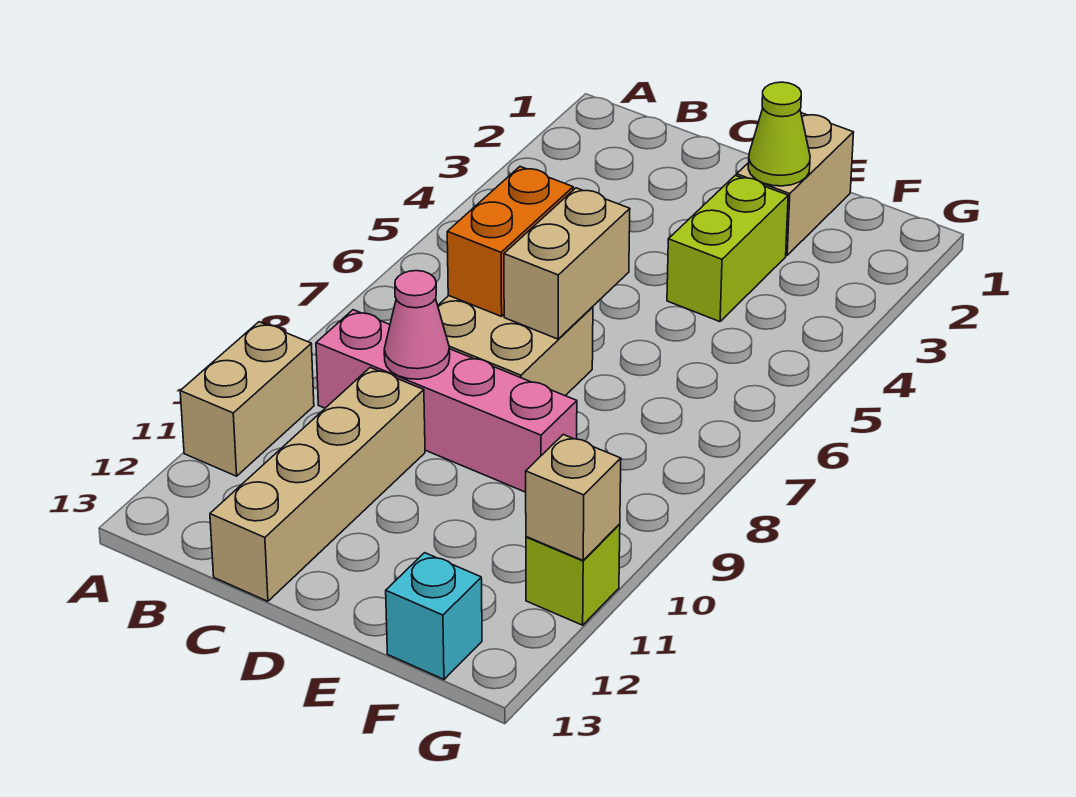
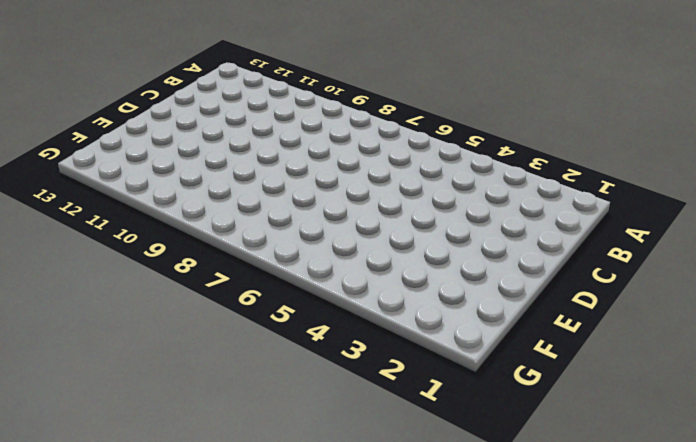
none -> tan brick A10:A11 level 1
none -> pink brick B9:E9 level 1
none -> tan brick C7:D8 level 1

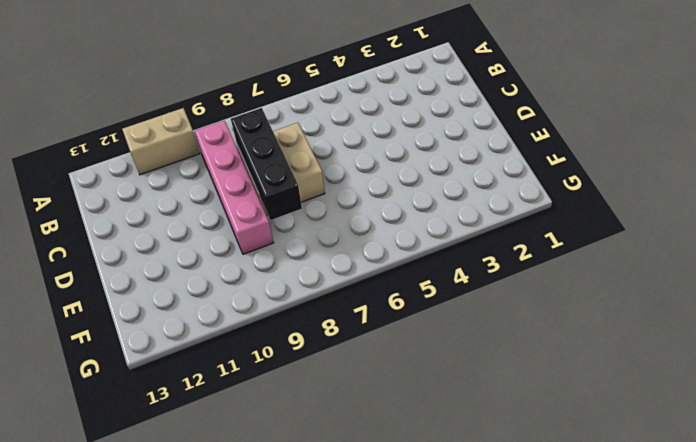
black brick C8:E8 level 2 -> none
none -> tan brick C10:C13 level 1
none -> tan brick E1:E2 level 1
none -> lime brick E3:E4 level 1

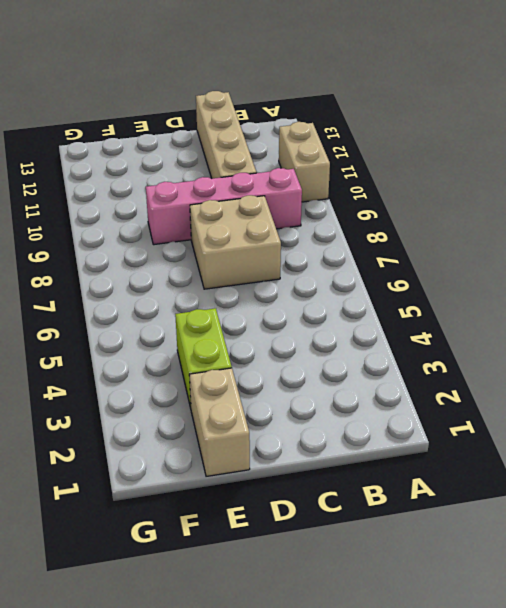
none -> cyan brick F13 level 1
none -> lime brick G11 level 1
none -> orange brick C6:C7 level 2

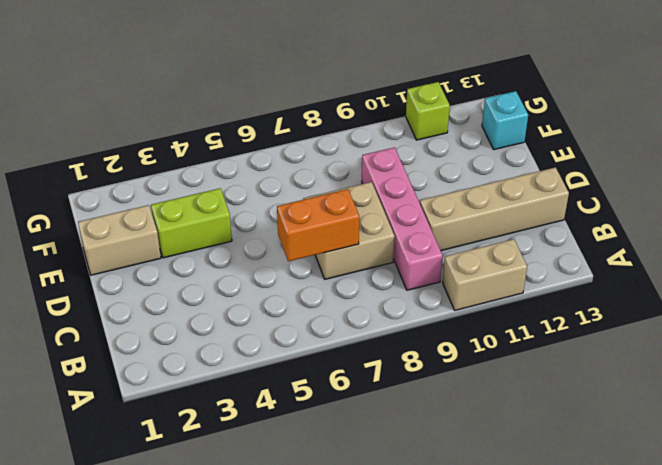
none -> pink cone C9 level 2
none -> tan brick D6:D7 level 2
none -> lime cone E2 level 2

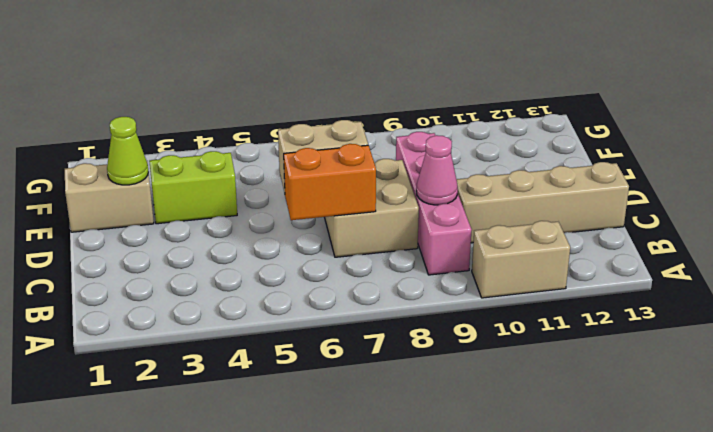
none -> cyan brick F13 level 1
none -> lime brick G11 level 1
none -> tan brick G11 level 2

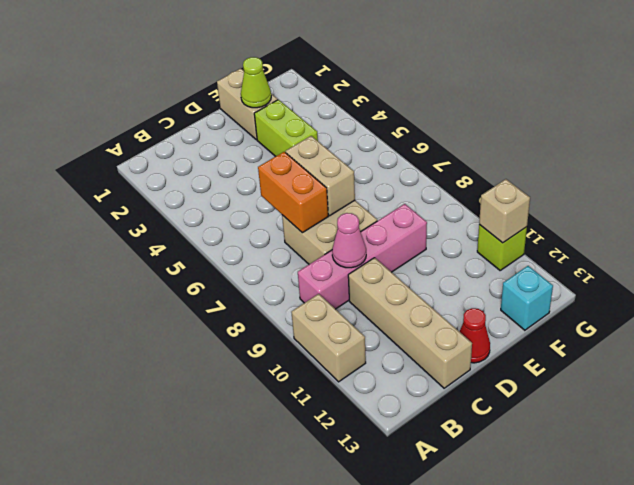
red cone D13 level 1 -> none

